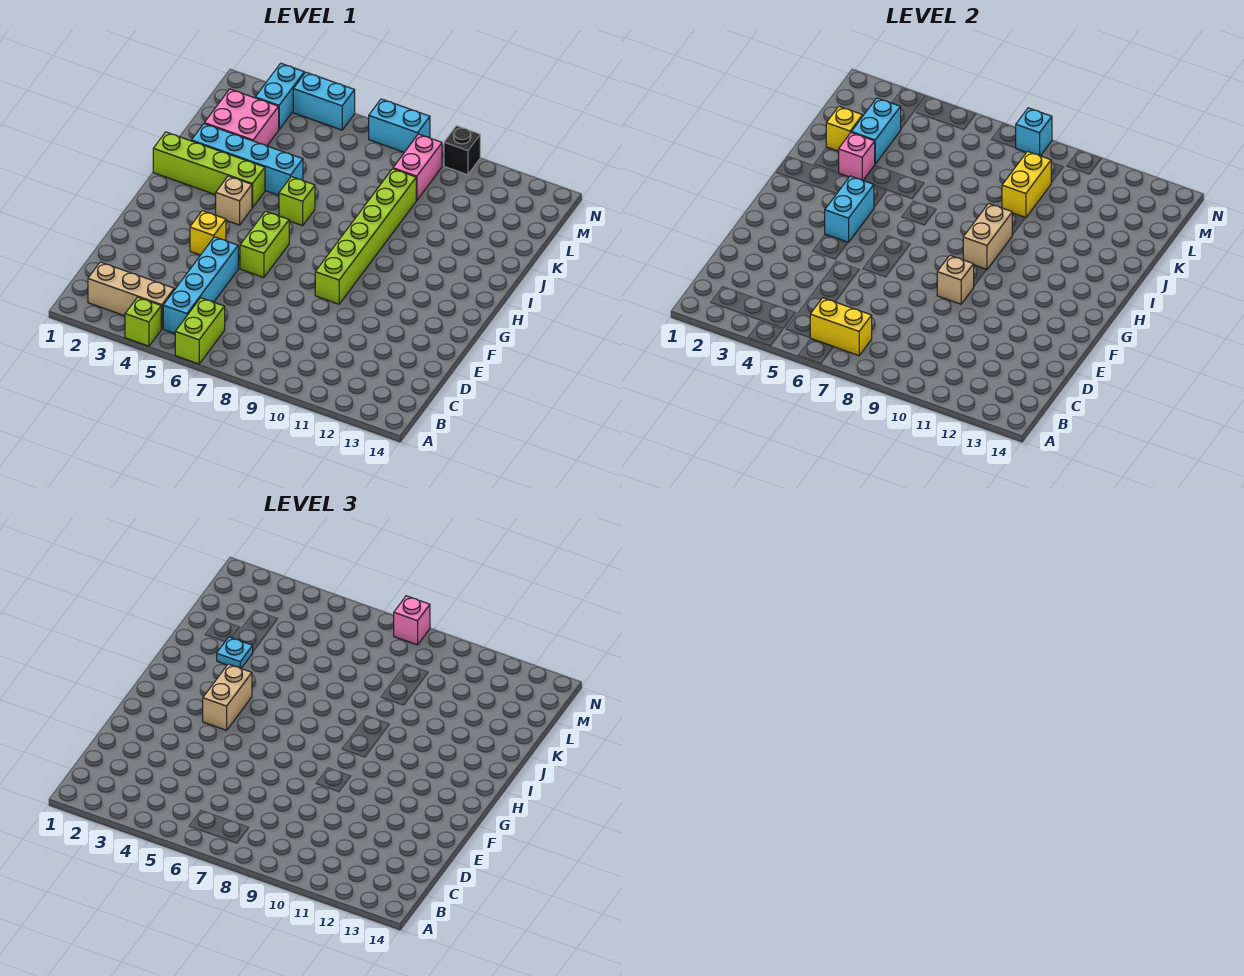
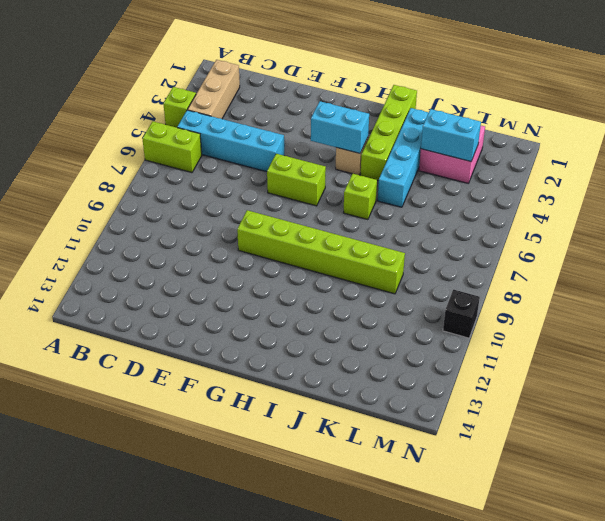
none -> yellow brick F4 level 1
none -> pink brick L9:M9 level 1
none -> cyan brick M3:N3 level 1

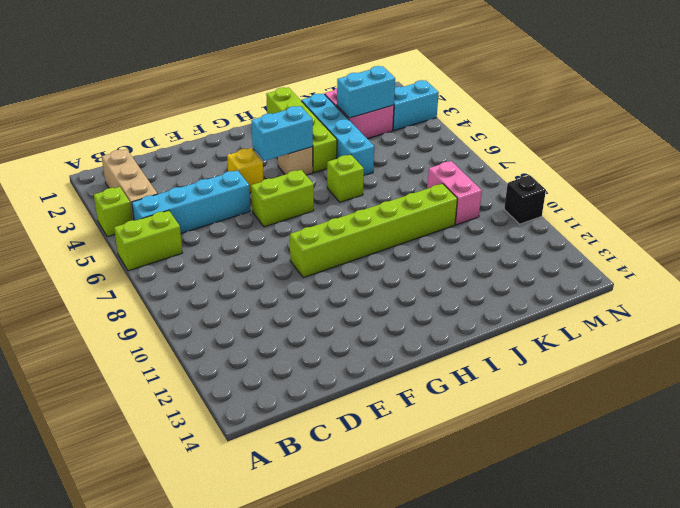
pink brick L8:L9 level 1 -> pink brick L9:M9 level 1
none -> cyan brick N4:N5 level 1
none -> cyan brick N7:N8 level 1
none -> yellow brick B6:B7 level 2

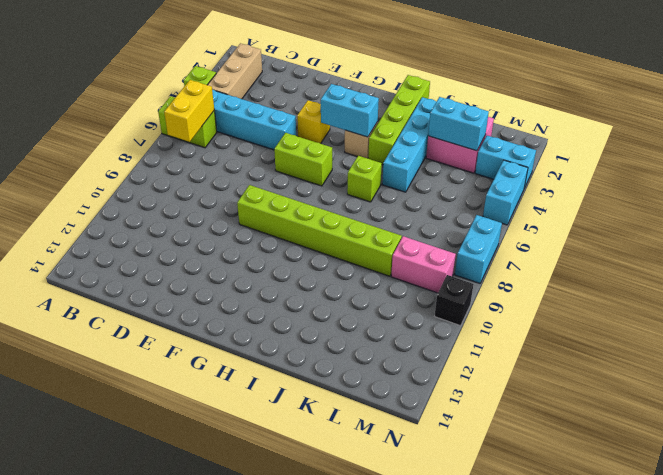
none -> tan brick F9 level 2
none -> tan brick H9:I9 level 2
none -> pink brick J3 level 2

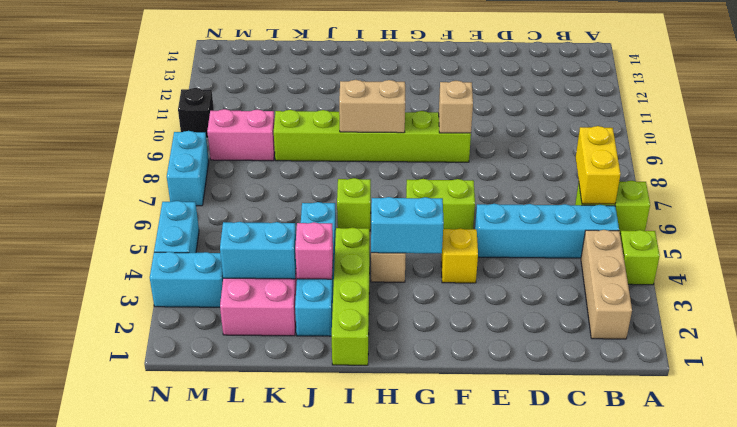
none -> yellow brick K2 level 2
none -> yellow brick K9:L9 level 2
none -> cyan brick N8 level 2

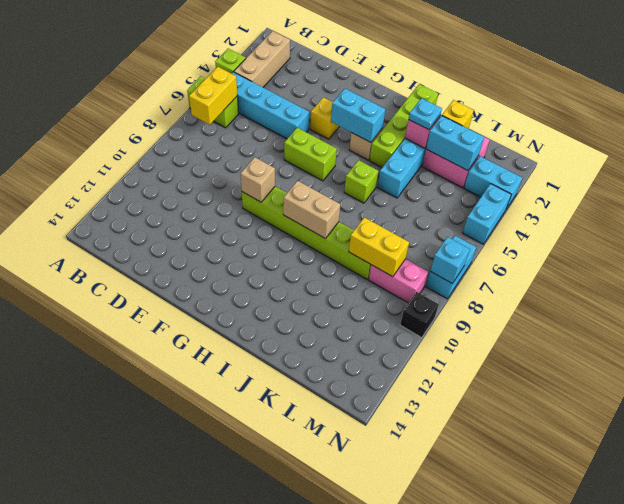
none -> tan brick G4:H4 level 3
none -> pink brick N8 level 3

